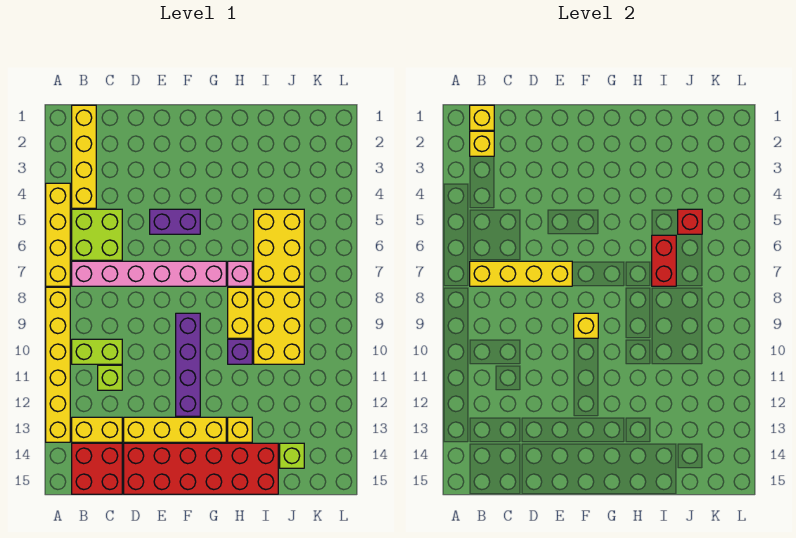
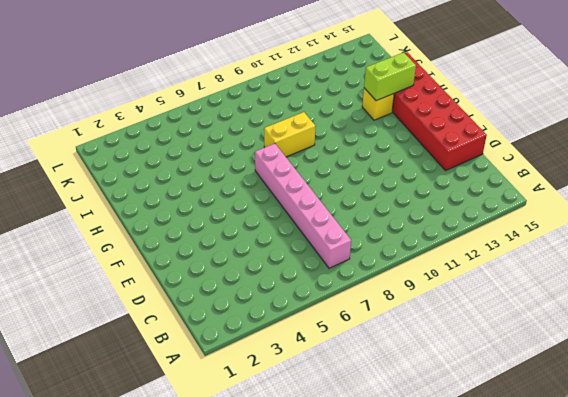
lime brick H13:H14 level 2 -> lime brick B10:C10 level 1
none -> yellow brick A4:A7 level 1
none -> yellow brick A8:A13 level 1
none -> yellow brick B1:B4 level 1

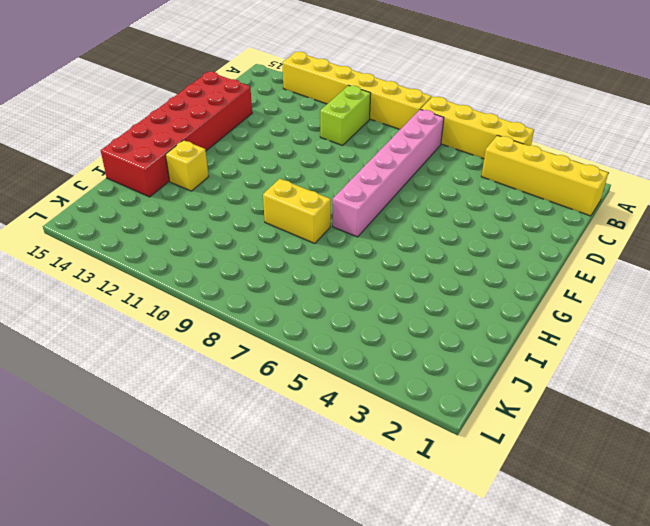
none -> lime brick B5:C6 level 1
none -> yellow brick B13:C13 level 1
none -> red brick B14:C15 level 1

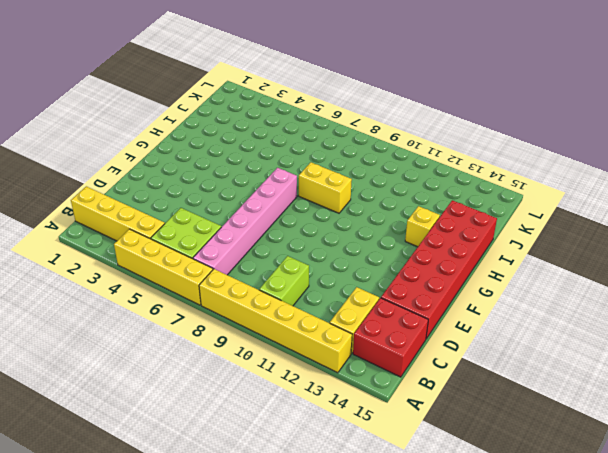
none -> lime brick C11 level 1
none -> yellow brick D13:G13 level 1
none -> purple brick E5:F5 level 1

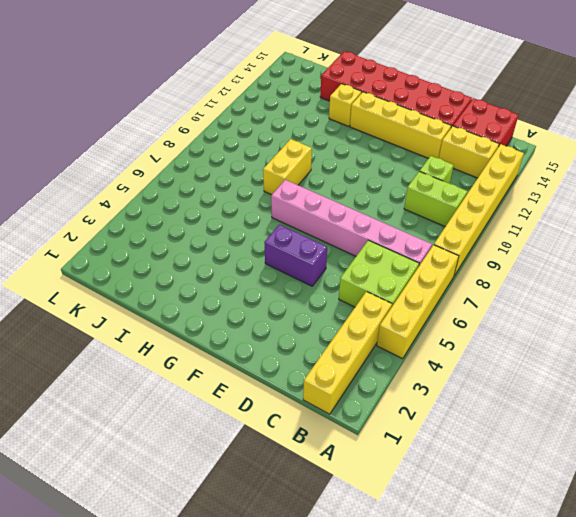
none -> purple brick F9:F12 level 1
none -> pink brick H7 level 1
none -> purple brick H10 level 1

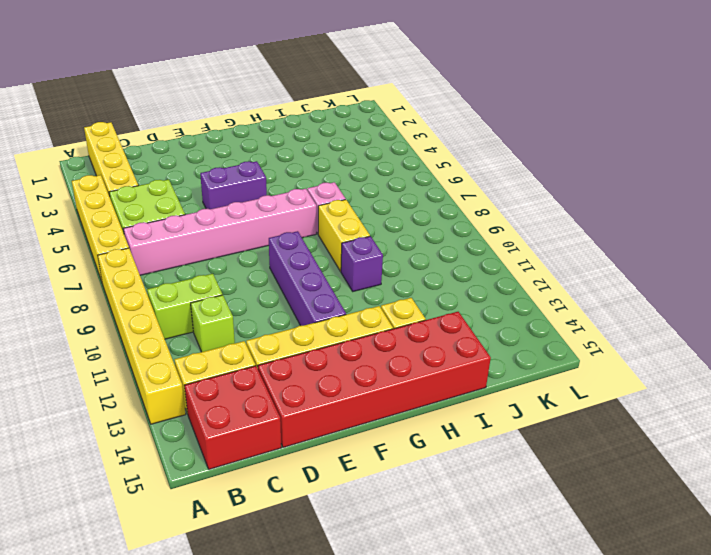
none -> yellow brick I5:J7 level 1
none -> yellow brick I8:J10 level 1
none -> lime brick J14 level 1

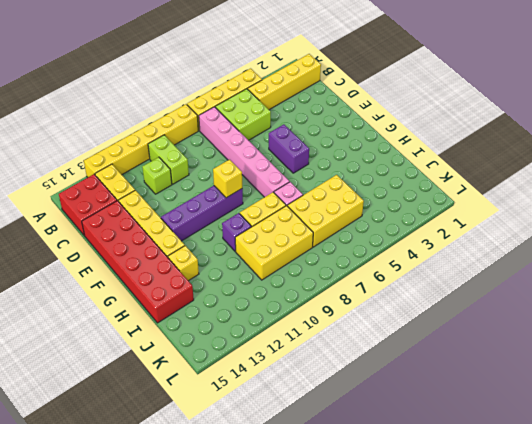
none -> lime brick J14 level 1
none -> yellow brick B1 level 2
none -> yellow brick B2 level 2

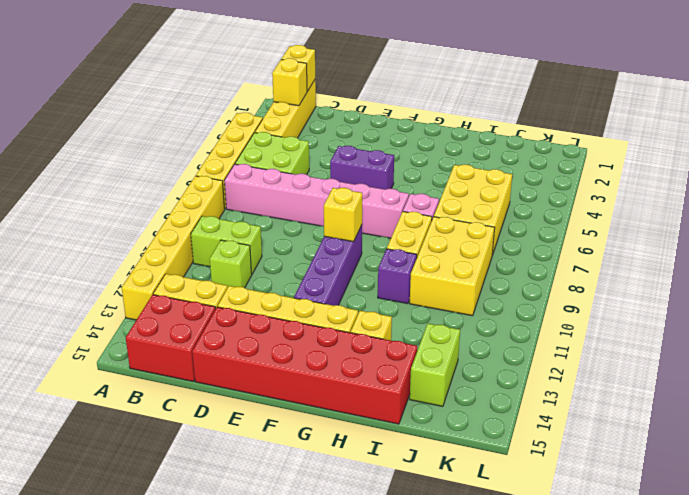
lime brick J13:J14 level 1 -> lime brick J14 level 1
none -> yellow brick B7:E7 level 2
none -> red brick I6:I7 level 2
none -> red brick J5 level 2

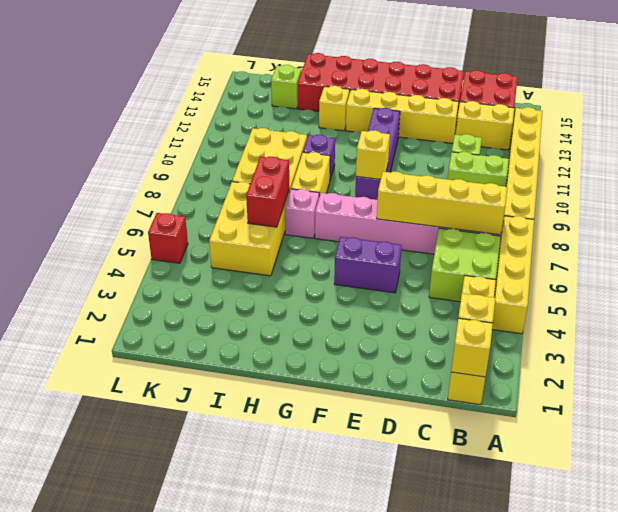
red brick L5 level 1 -> red brick J5 level 2

